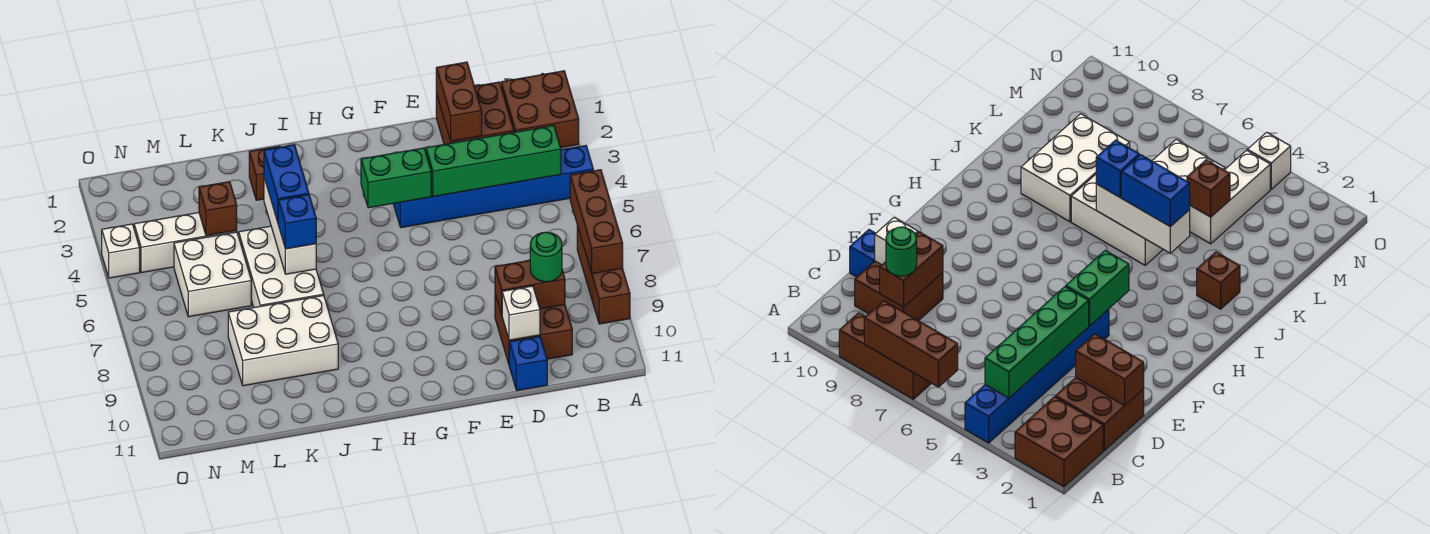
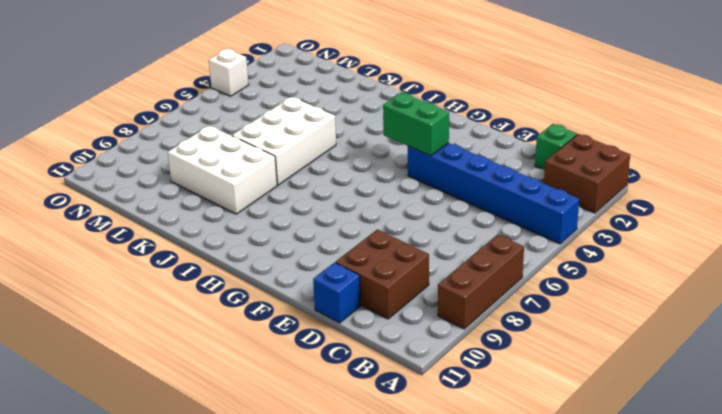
green brick C1 level 1 -> brown brick C1:D2 level 1
none -> brown brick J2 level 1
none -> white brick L4:N4 level 1
none -> white brick L5:M6 level 1

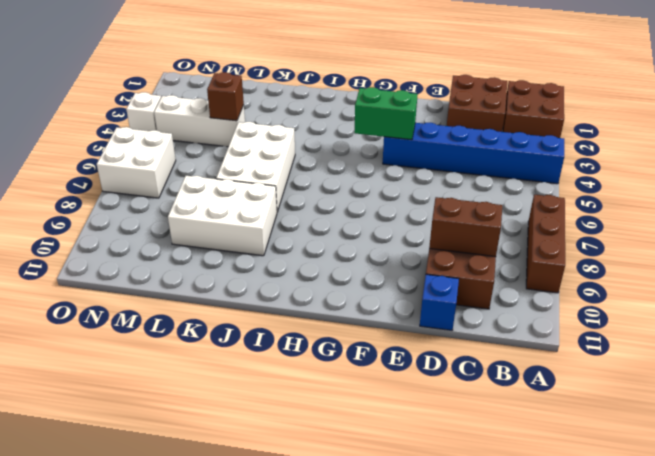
white brick N6:O7 level 1 -> white brick L5:M6 level 1
none -> brown brick J2 level 1
none -> brown brick A6:A8 level 2
none -> green brick B4:E4 level 2

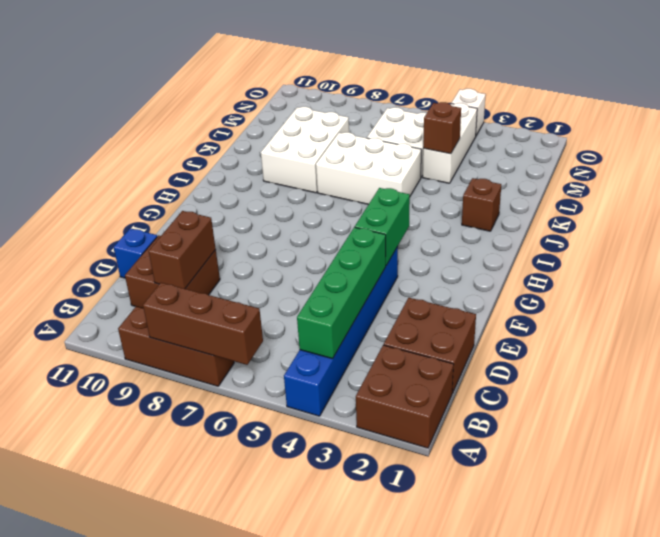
none -> brown brick D1:D2 level 2
none -> white brick D10 level 2
none -> white brick J4:J6 level 2

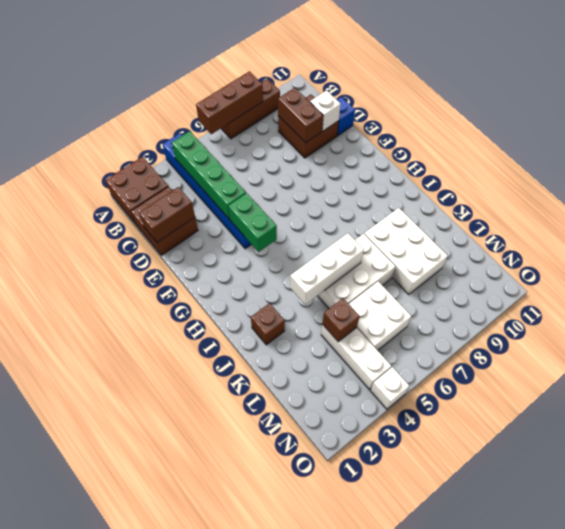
none -> green round brick C9 level 3
none -> blue brick J4:J5 level 3
none -> blue brick J6 level 3

